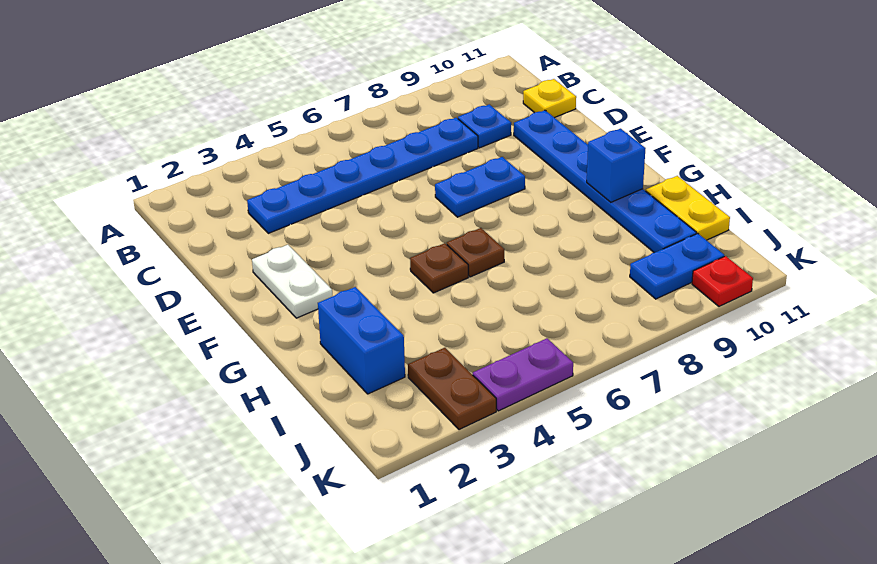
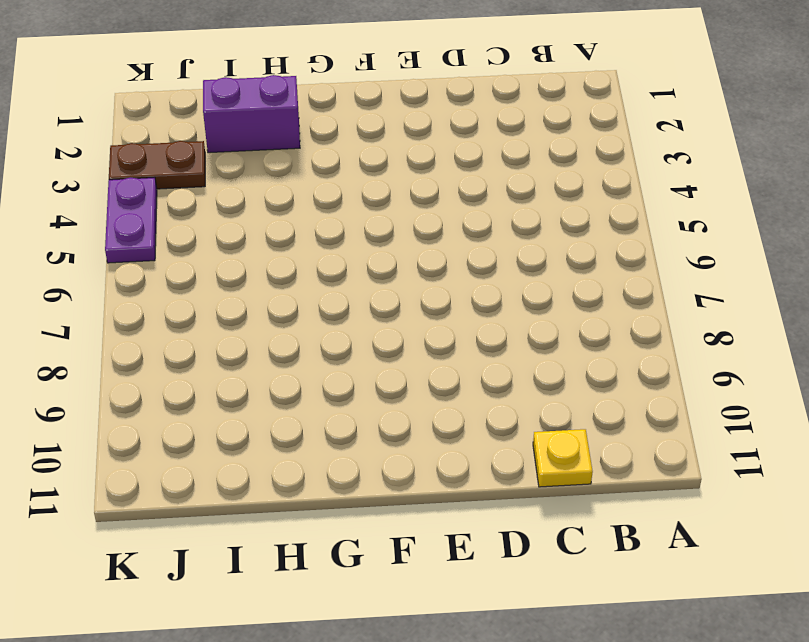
purple brick H2:I2 level 1 -> blue brick H2:I2 level 1
none -> blue plate C3:C8 level 1
none -> blue plate C9 level 1
none -> blue plate D10:I10 level 1

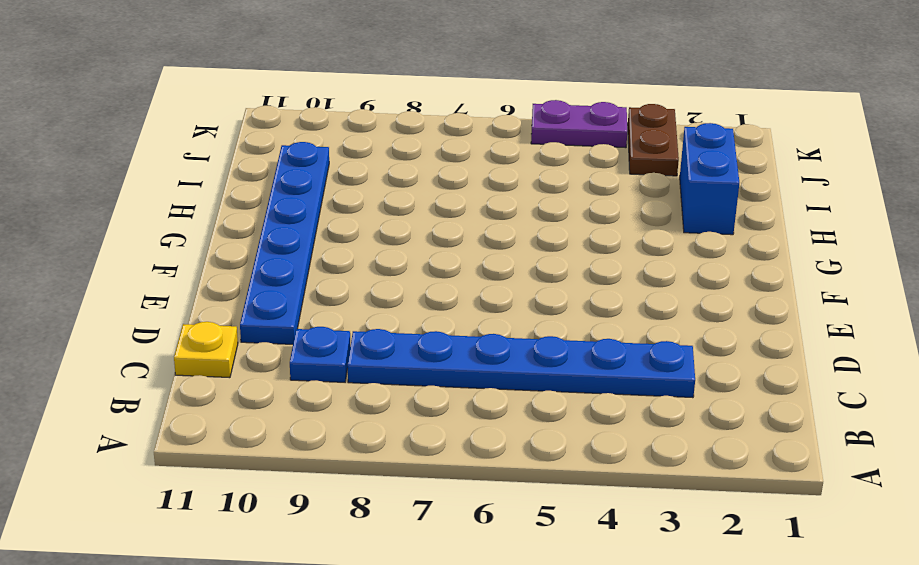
none -> white plate E2:F2 level 1
none -> blue plate E7:E8 level 1
none -> brown plate G5 level 1

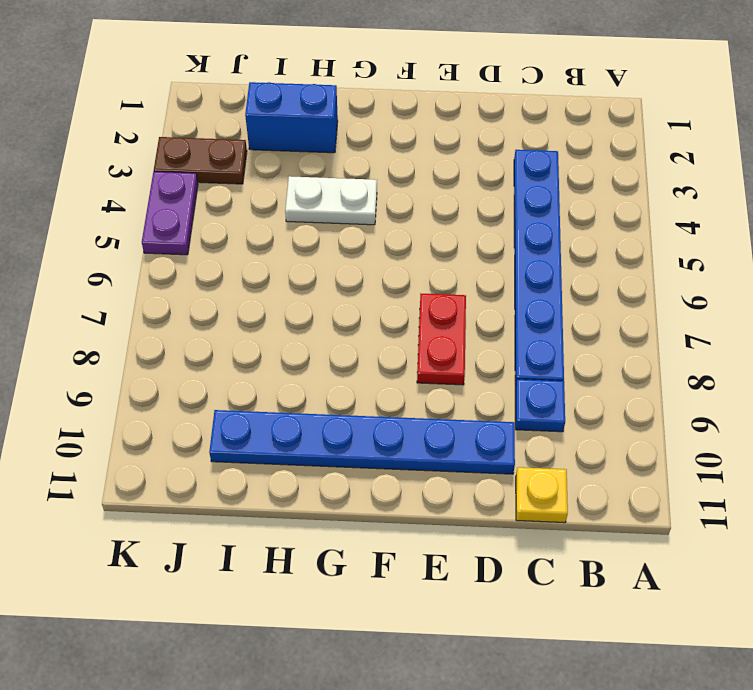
red plate E7:E8 level 1 -> blue plate E7:E8 level 1
white plate G4:H4 level 1 -> white plate E2:F2 level 1
none -> brown plate G5 level 1
none -> brown plate G6 level 1
none -> yellow plate H11:I11 level 1

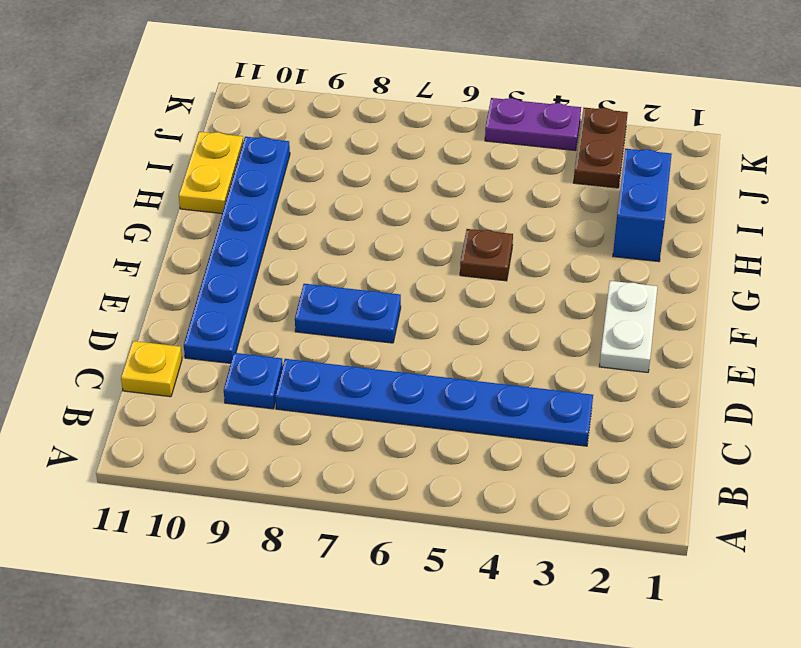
none -> brown plate G6 level 1
none -> blue plate J9:J10 level 1
none -> red plate K10 level 1

